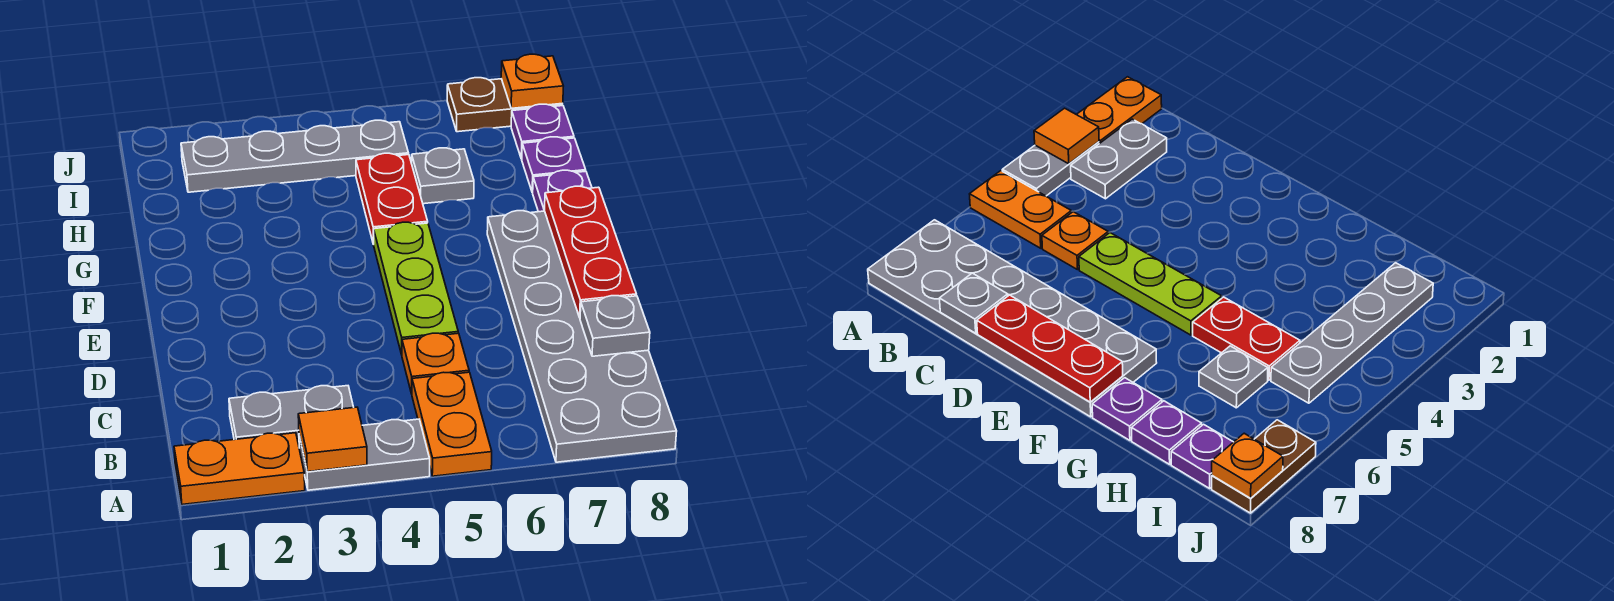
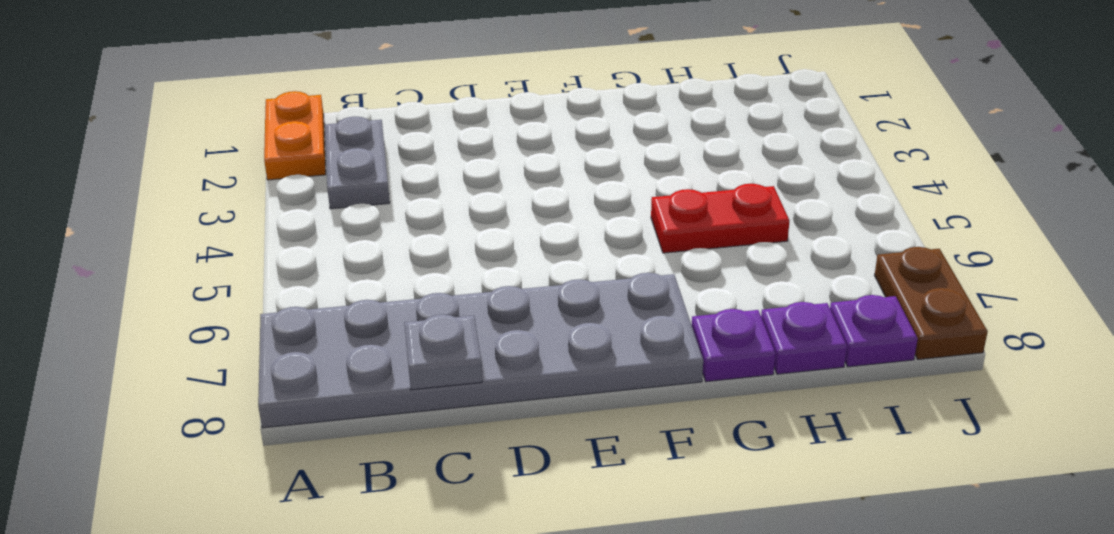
none -> grey plate A3:A4 level 1
none -> orange plate A5:B5 level 1
none -> orange plate C5 level 1

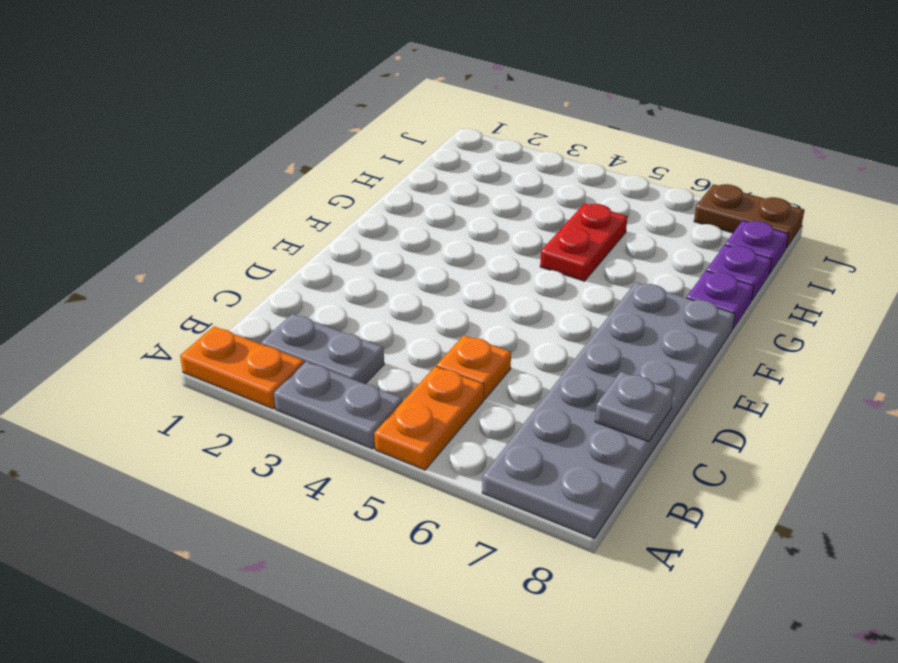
none -> lime plate D5:F5 level 1
none -> grey plate H6 level 1
none -> grey plate I2:I5 level 1

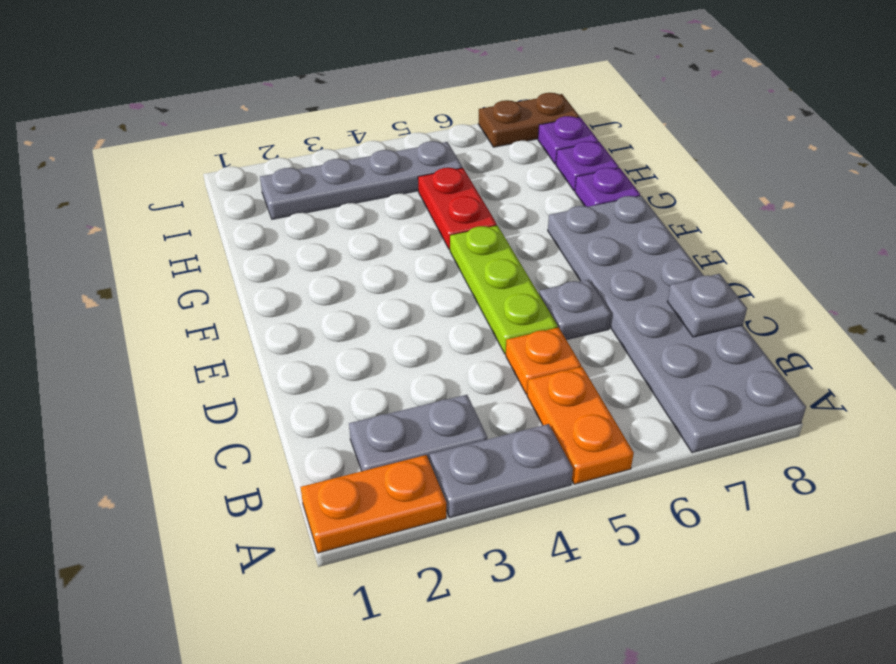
grey plate D6 level 1 -> grey plate H6 level 1
none -> orange tile A3 level 2
none -> red plate D8:F8 level 2
none -> orange plate J8 level 2

